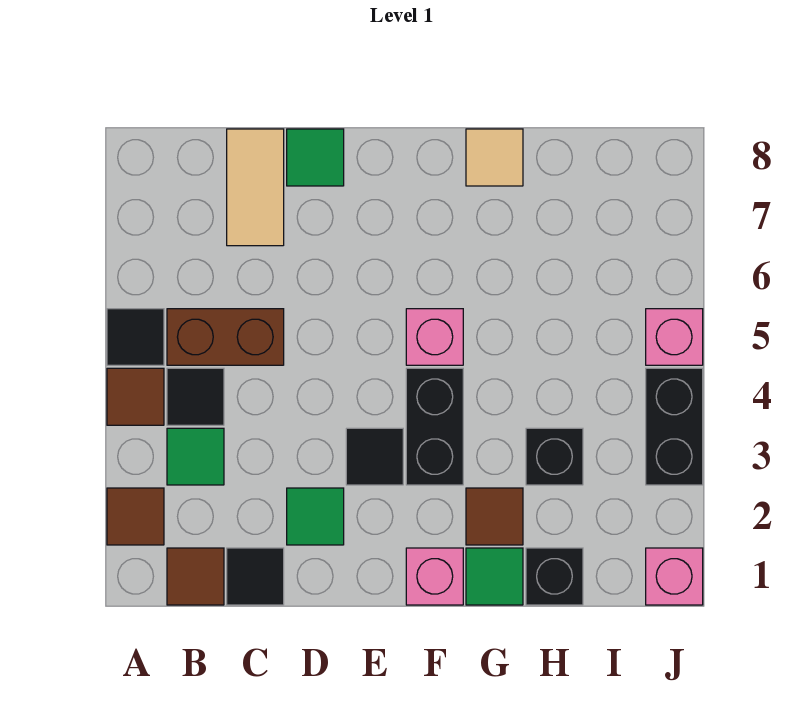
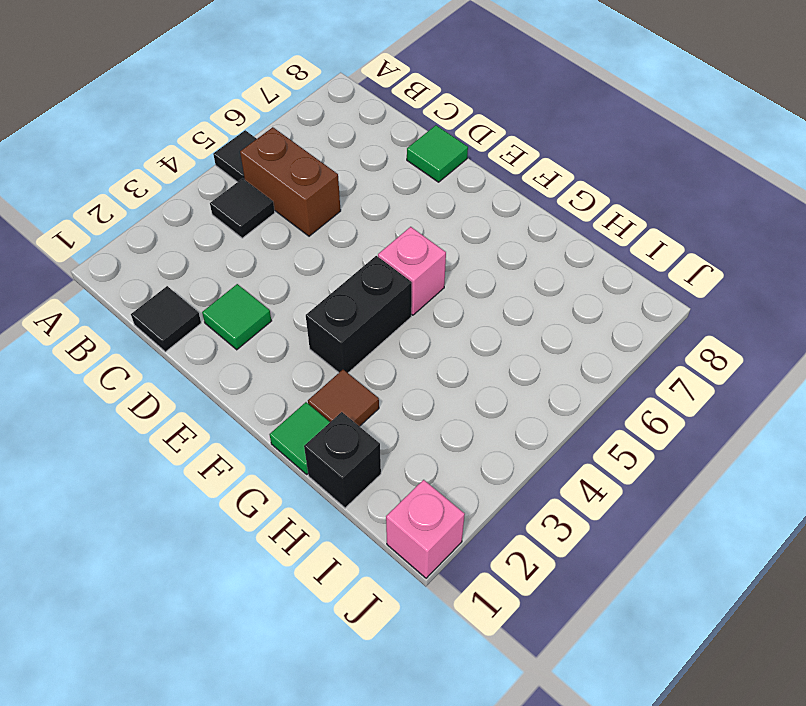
none -> brown tile A2 level 1
none -> brown tile A4 level 1
none -> brown tile B1 level 1

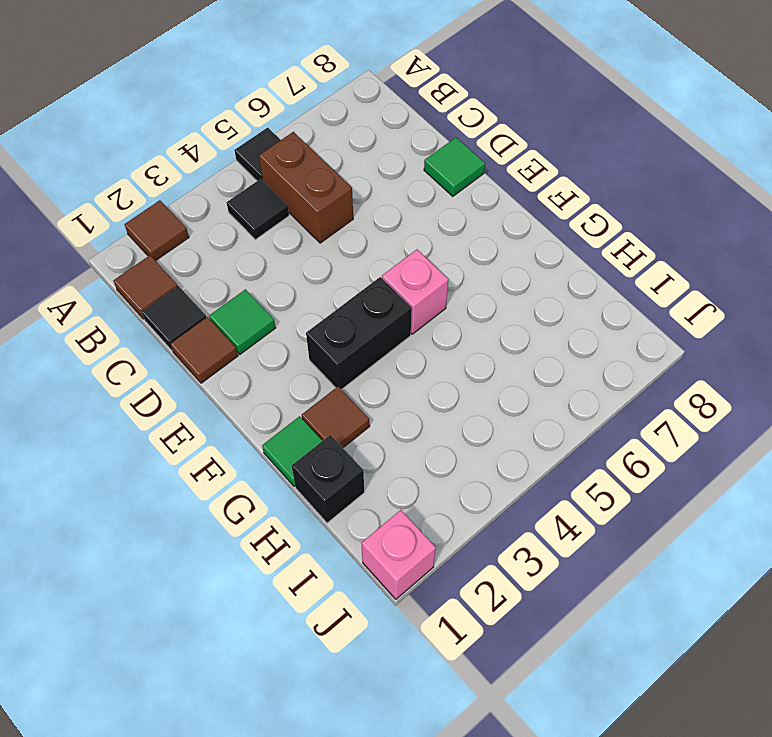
brown tile D1 level 1 -> brown tile A4 level 1
none -> green tile B3 level 1
none -> tan tile C7:C8 level 1
none -> black tile E3 level 1

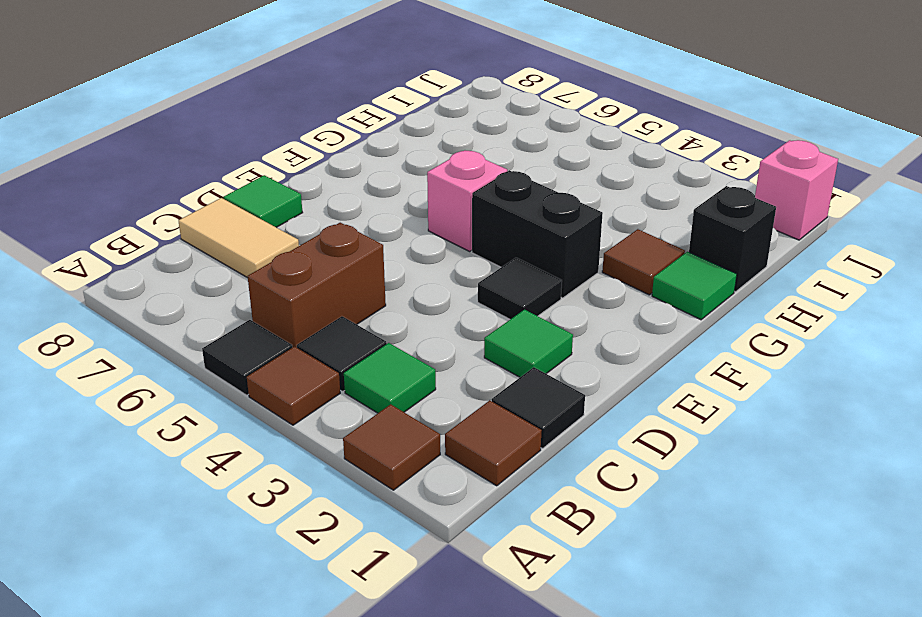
none -> pink brick F1 level 1
none -> tan tile G8 level 1
none -> black brick H3 level 1

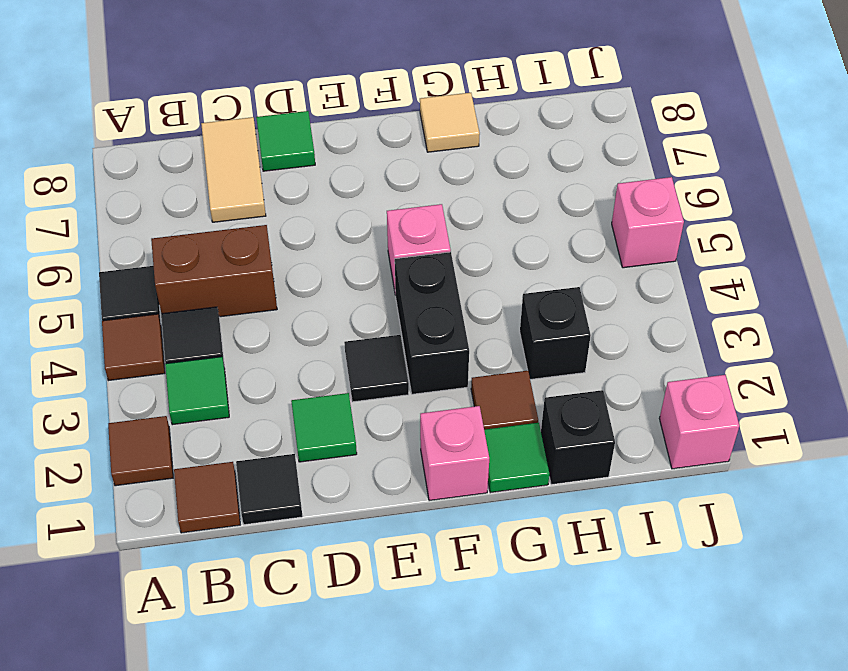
none -> black brick J3:J4 level 1

